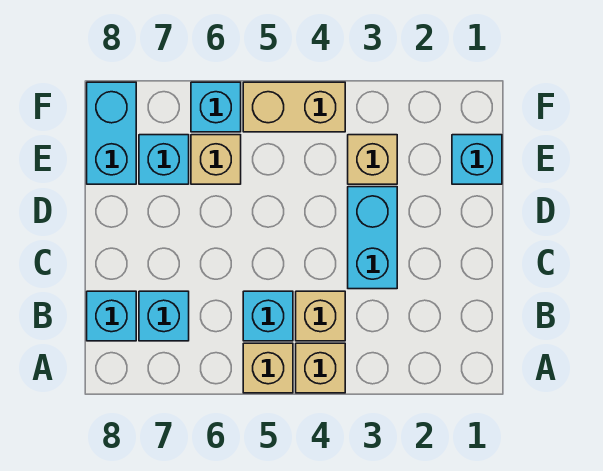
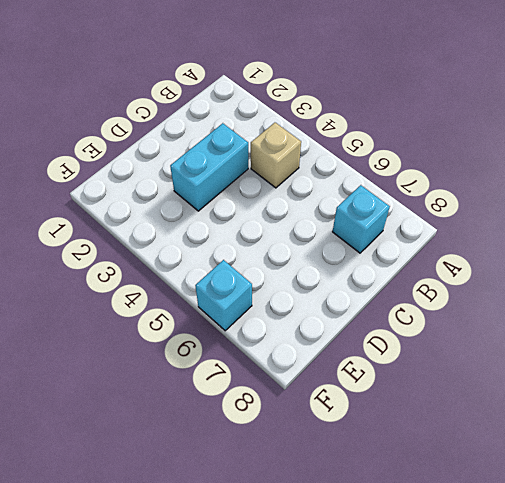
none -> tan brick A4 level 1
none -> tan brick A5 level 1
none -> cyan brick B5 level 1

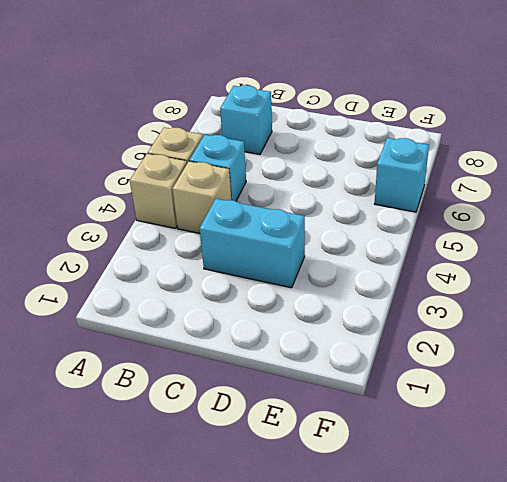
none -> cyan brick B8 level 1
none -> cyan brick E1 level 1
none -> tan brick E3 level 1

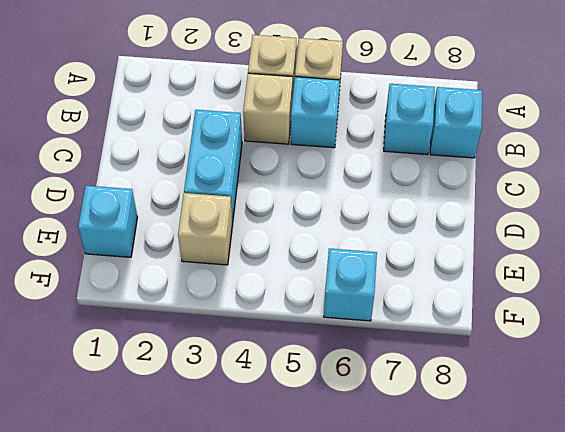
none -> tan brick E6 level 1
none -> cyan brick E7 level 1
none -> cyan brick E8:F8 level 1

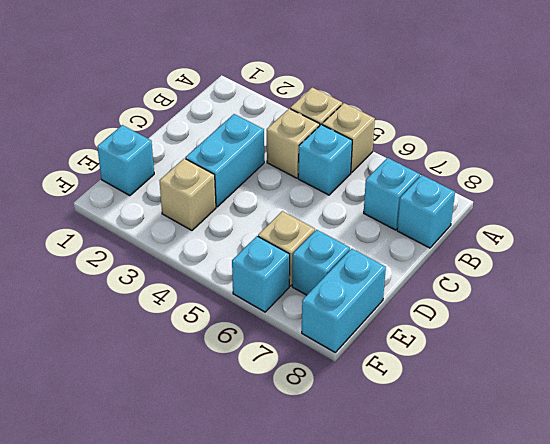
none -> tan brick F4:F5 level 1

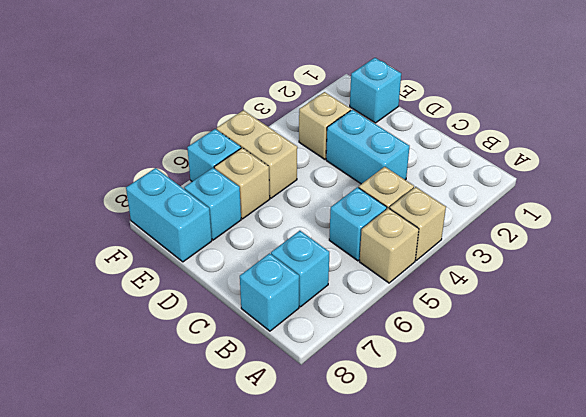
tan brick E5:F5 level 1 -> tan brick F4:F5 level 1

